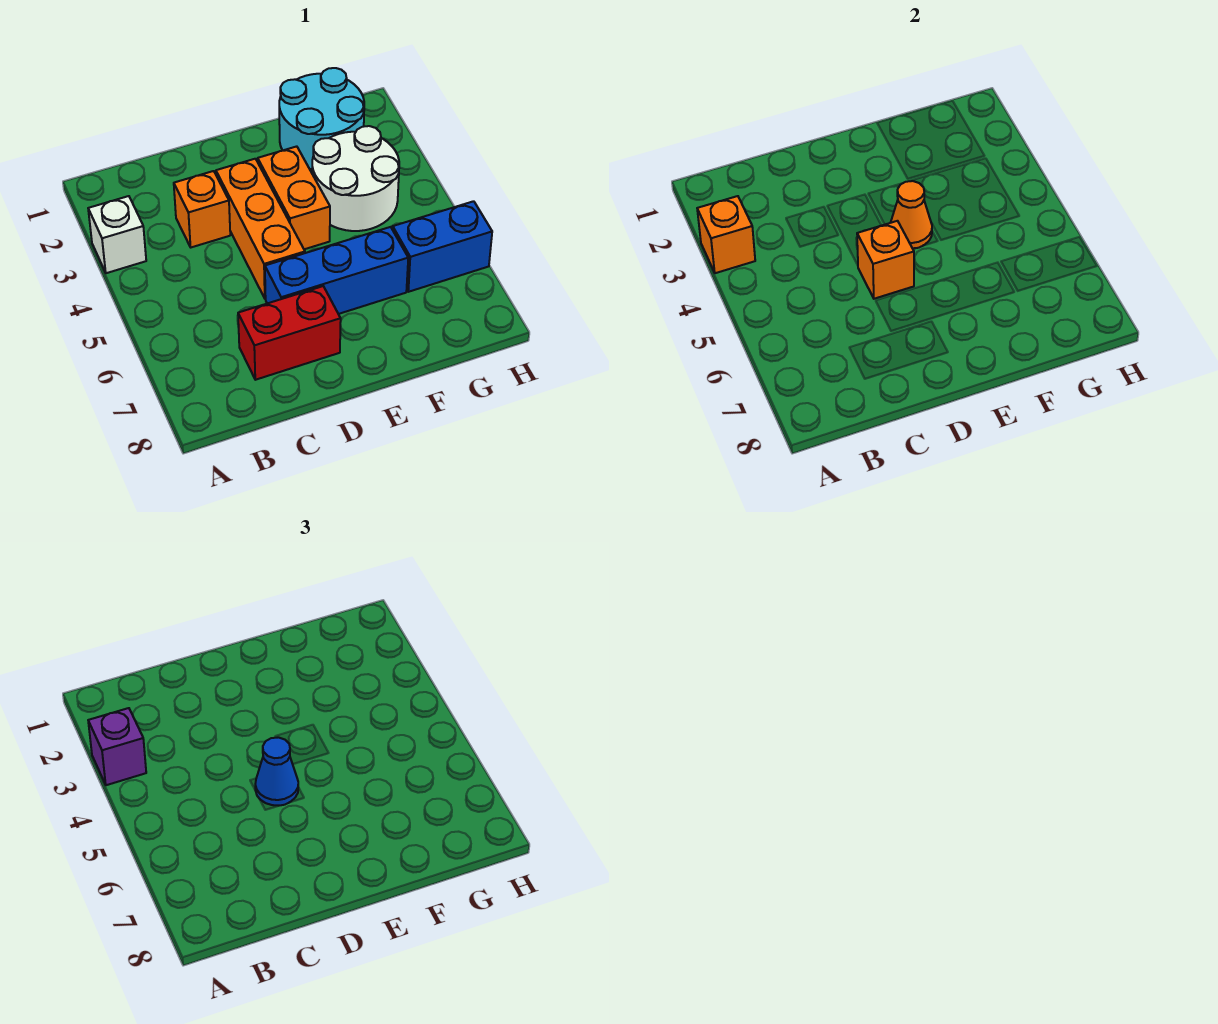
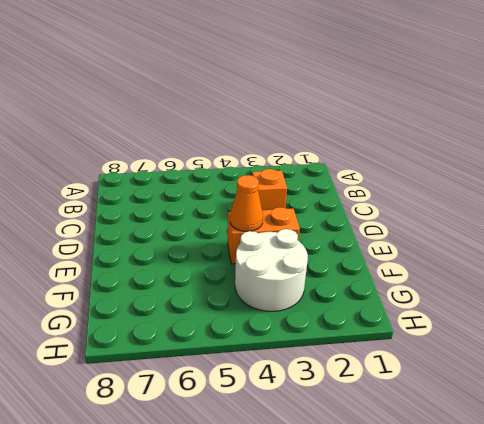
none -> white brick A3 level 1
none -> red brick C7:D7 level 1
none -> orange brick D3:D5 level 1

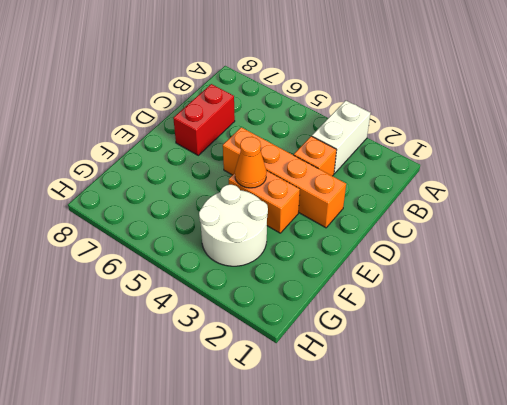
white brick A3:B3 level 1 -> white brick A3 level 1
orange brick D2:D5 level 1 -> orange brick D3:D5 level 1
none -> blue brick D6:F6 level 1
none -> cyan round brick F1:G2 level 1
none -> blue brick G6:H6 level 1

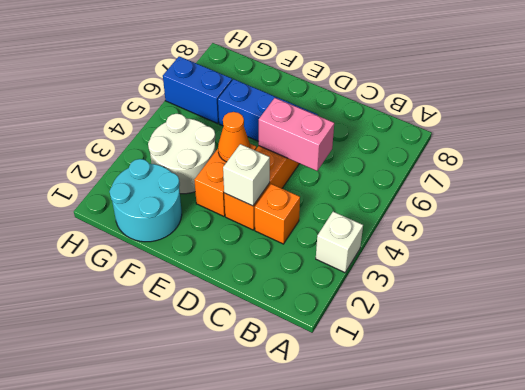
pink brick C5:D5 level 2 -> orange brick D5 level 2
white brick D3 level 2 -> none
none -> red brick C7:D7 level 1
none -> orange brick A3 level 2
none -> purple brick A3 level 3

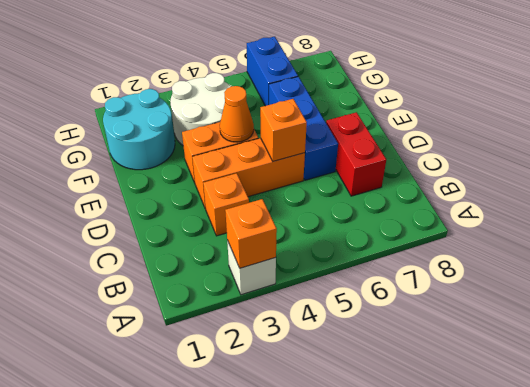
none -> purple brick A3 level 3
none -> blue cone D5 level 3

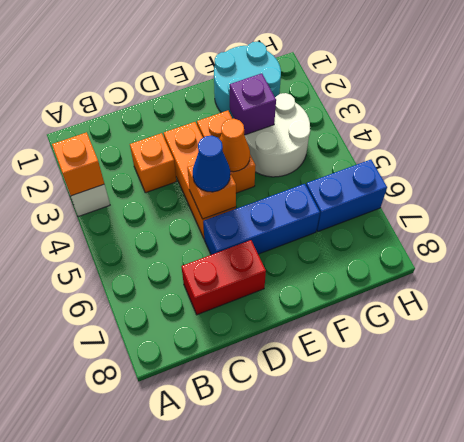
purple brick F3 level 2 -> purple brick A3 level 3

